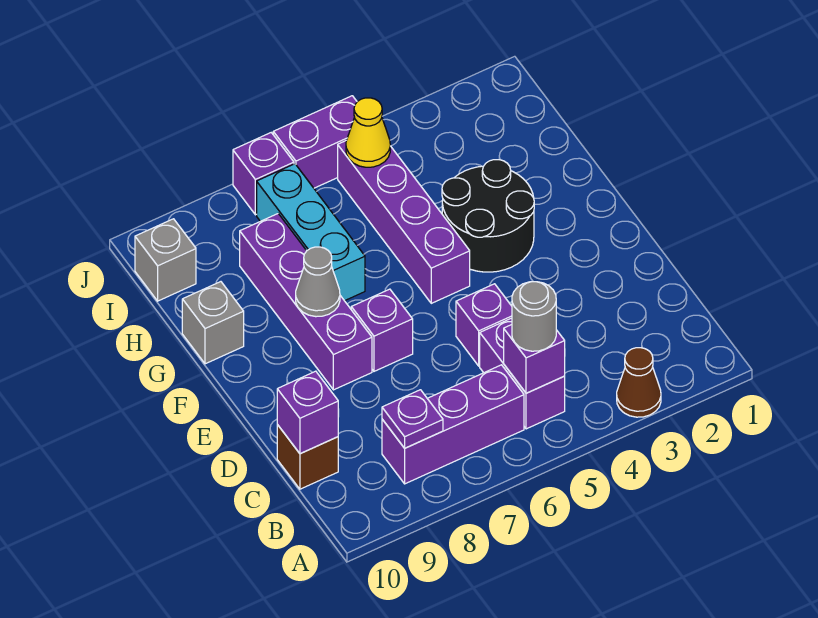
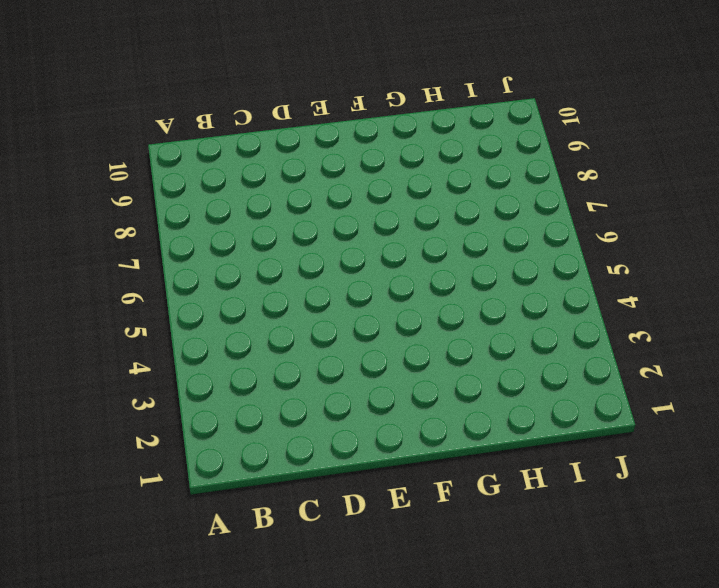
none -> brown cone A3 level 1
none -> purple brick B5:C5 level 1
none -> purple brick B6:B8 level 1

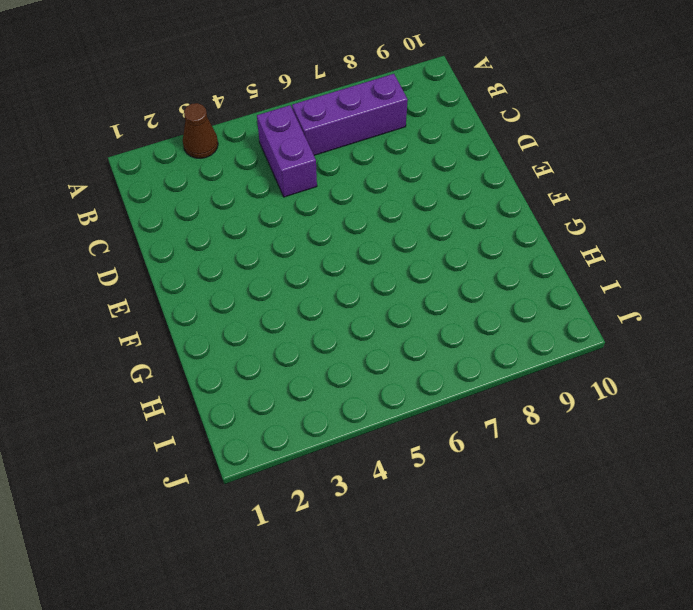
none -> brown brick C10 level 1
none -> purple brick D5 level 1
none -> purple brick E7 level 1

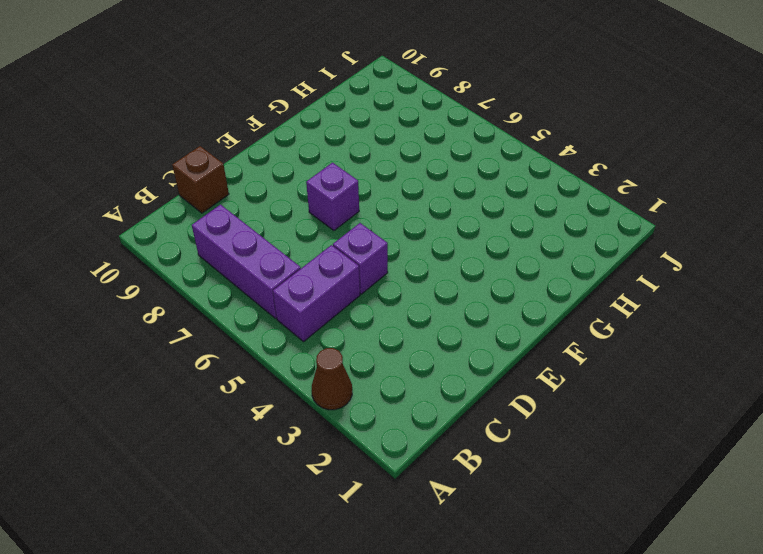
none -> purple brick E8:H8 level 1
none -> black round brick F3:G4 level 1
none -> purple brick F5:I5 level 1

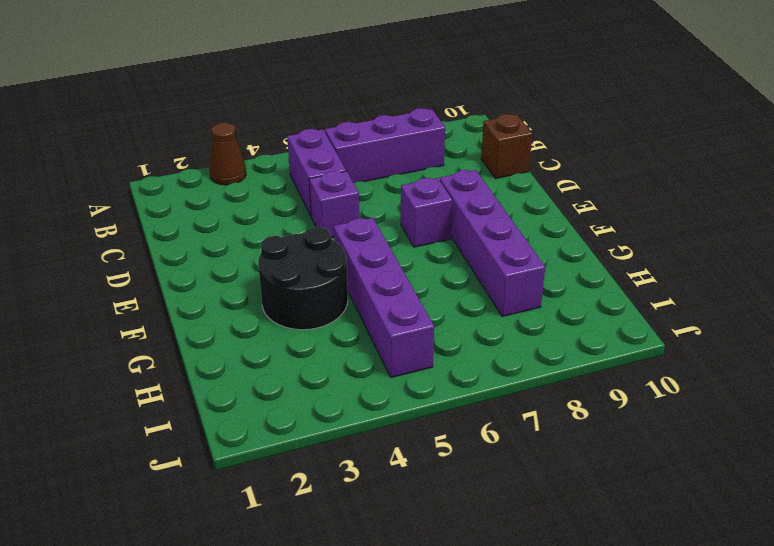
none -> cyan brick G7:I7 level 1
none -> grey brick G10 level 1
none -> grey brick I10 level 1

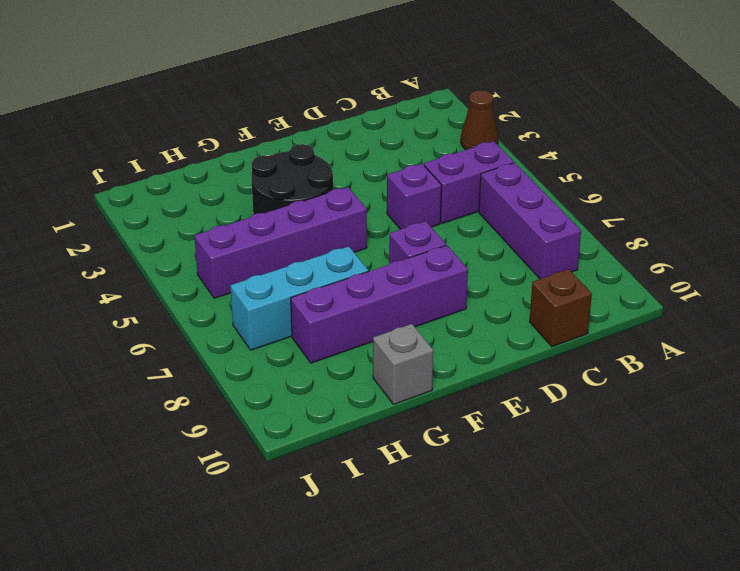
none -> grey brick I10 level 1
none -> purple brick J5:J6 level 1
none -> purple brick J7 level 1

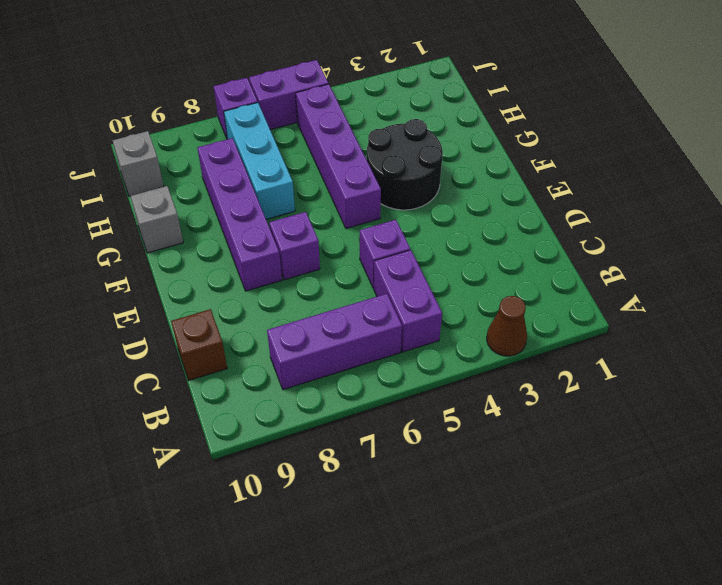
none -> purple brick B5 level 2
none -> purple plate B8 level 2
none -> purple brick C10 level 2

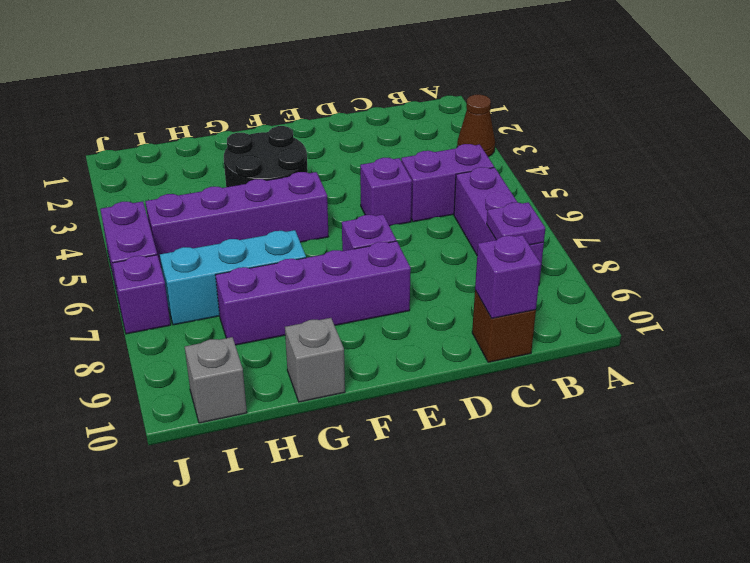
none -> purple brick B5 level 2
none -> grey cone F8 level 2
none -> yellow cone I5 level 2

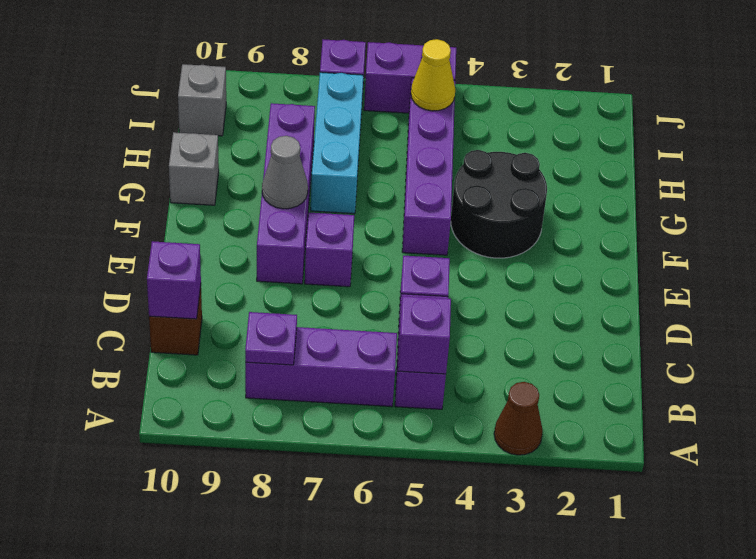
none -> grey round brick B5 level 3

